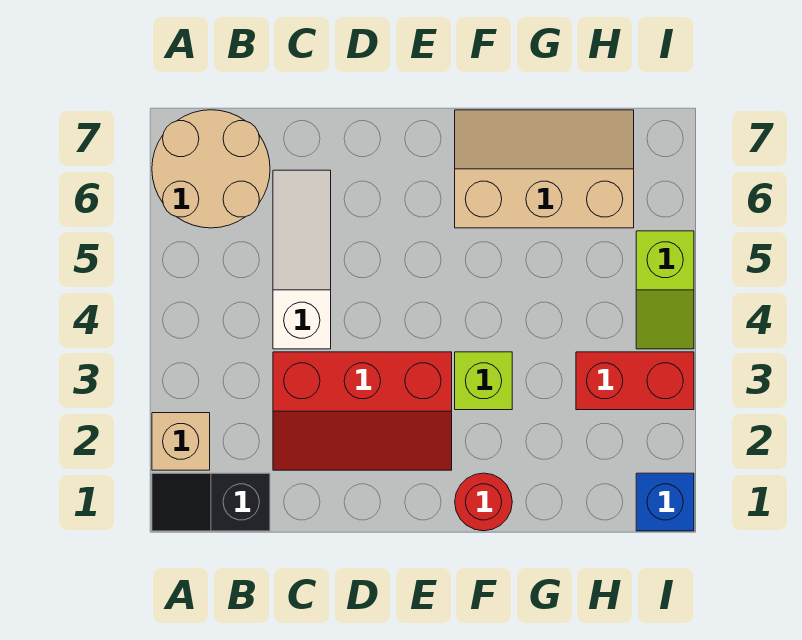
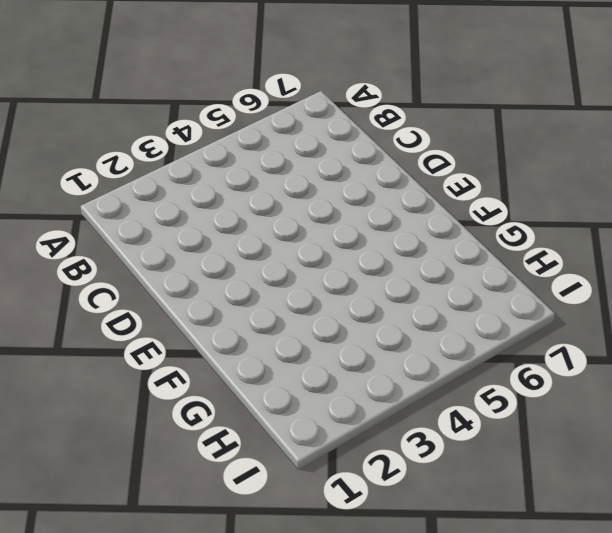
none -> black slope A1:B1 level 1 top B
none -> tan brick A2 level 1

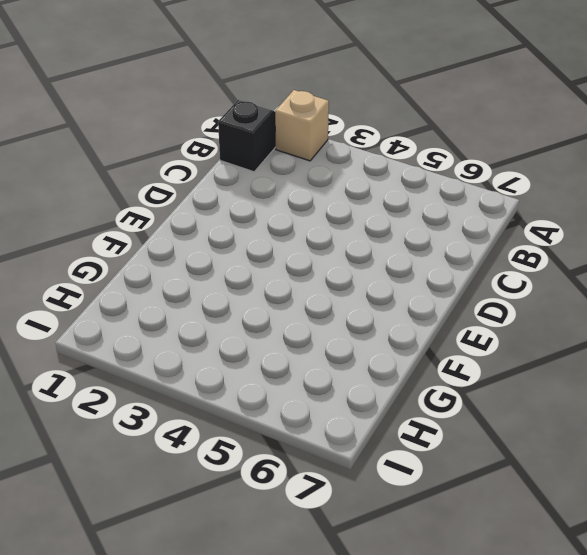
none -> tan round brick A6:B7 level 1
none -> red slope C2:E3 level 1 top 3

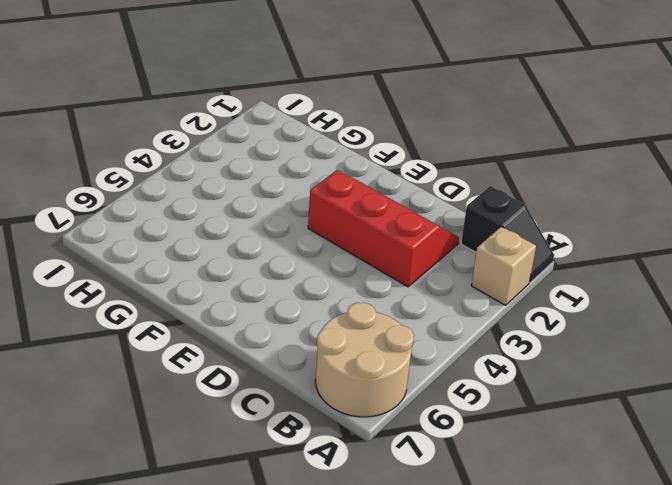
none -> white slope C4:C6 level 1 top 4
none -> red round brick F1 level 1

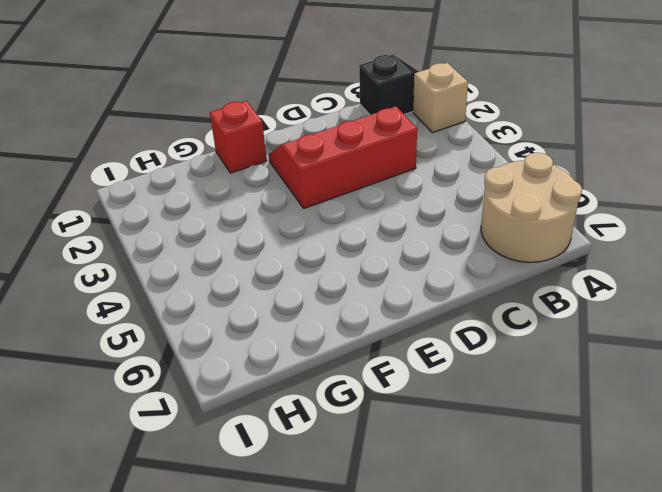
red brick F1 level 1 -> red round brick F1 level 1
none -> white slope C4:C6 level 1 top 4
none -> lime brick F3 level 1

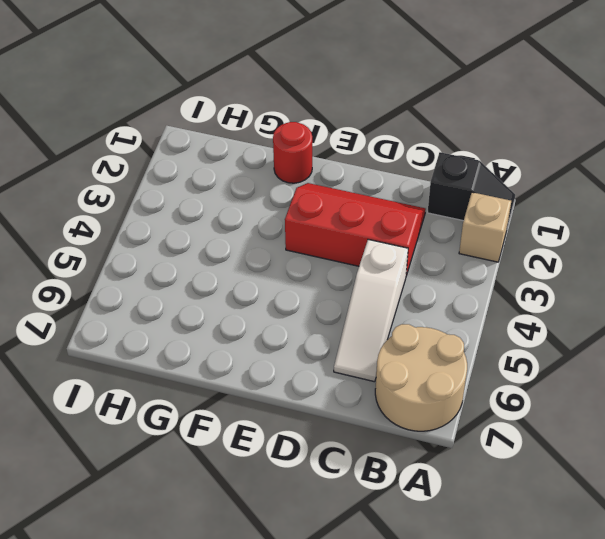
none -> lime brick F3 level 1
none -> tan slope F6:H7 level 1 top 6

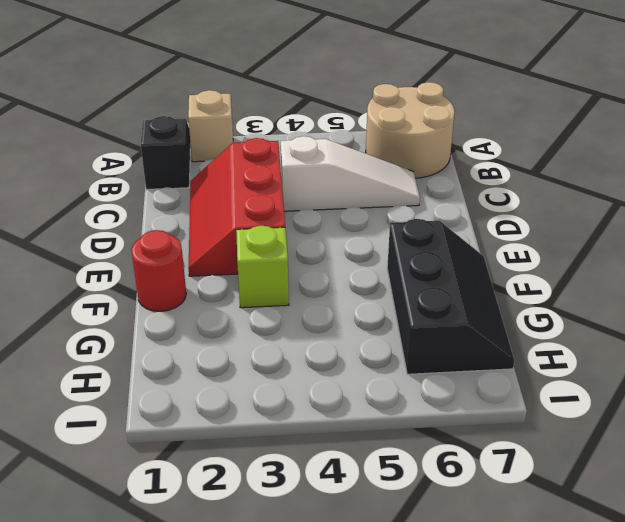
black slope F6:H7 level 1 top 6 -> tan slope F6:H7 level 1 top 6
none -> red brick H3:I3 level 1
none -> blue brick I1 level 1

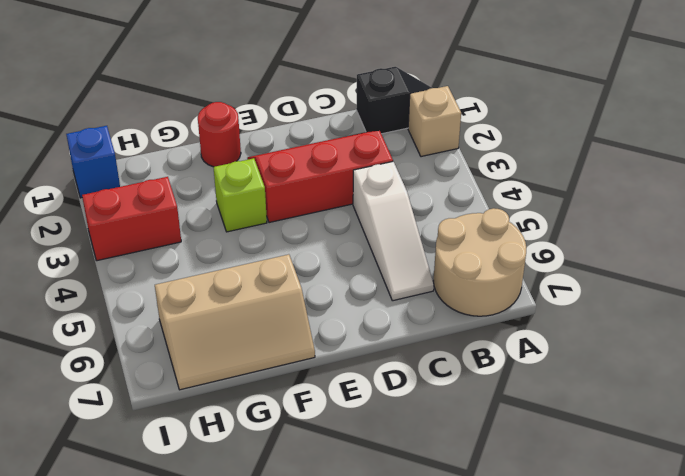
none -> lime slope I4:I5 level 1 top 5

